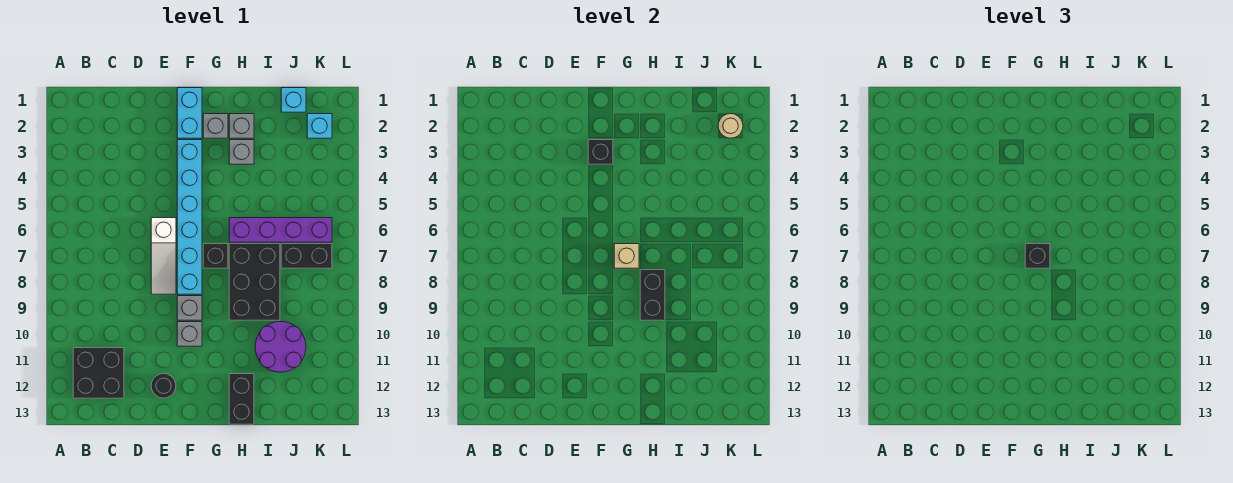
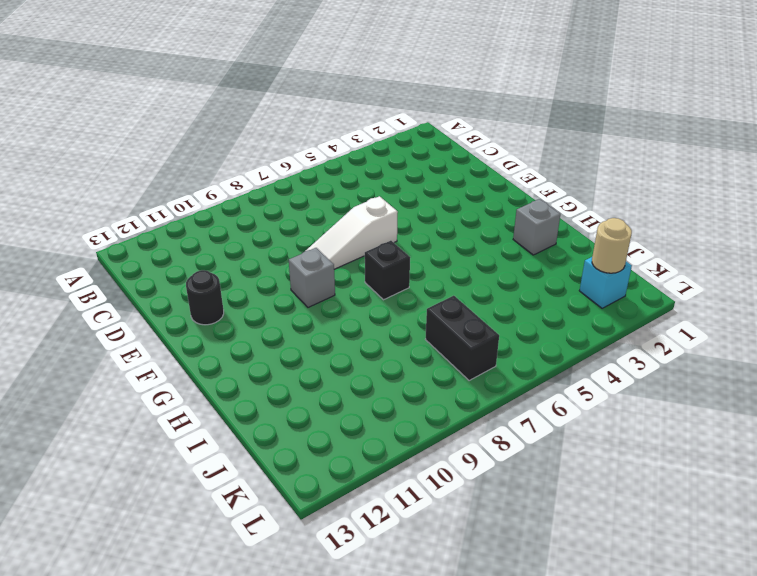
none -> black brick B11:C12 level 1
none -> cyan brick F1:F2 level 1
none -> cyan brick F3:F8 level 1

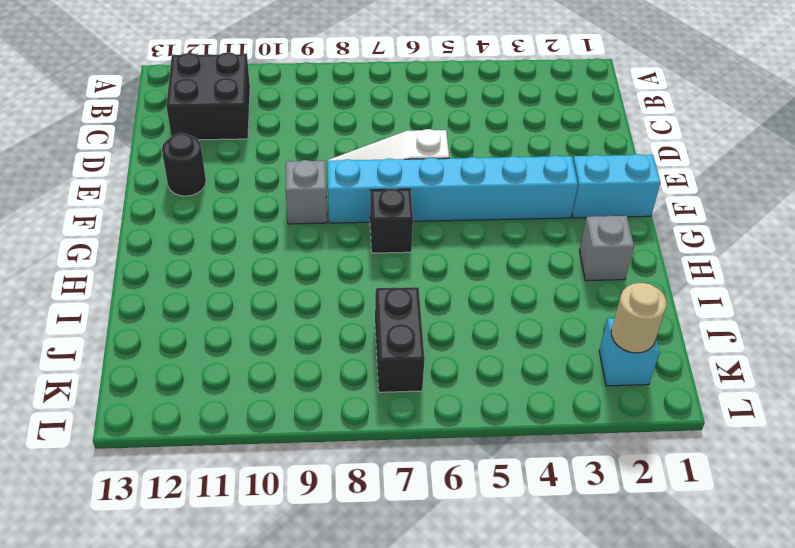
none -> grey brick F10 level 1
none -> grey brick G2 level 1
none -> grey brick H3 level 1

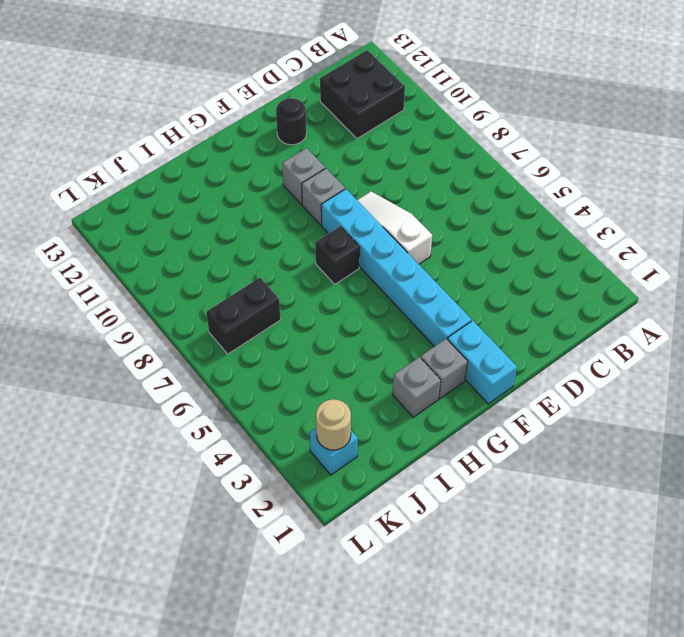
none -> grey brick H3 level 1
none -> purple brick H6:K6 level 1
none -> black brick H7:I9 level 1

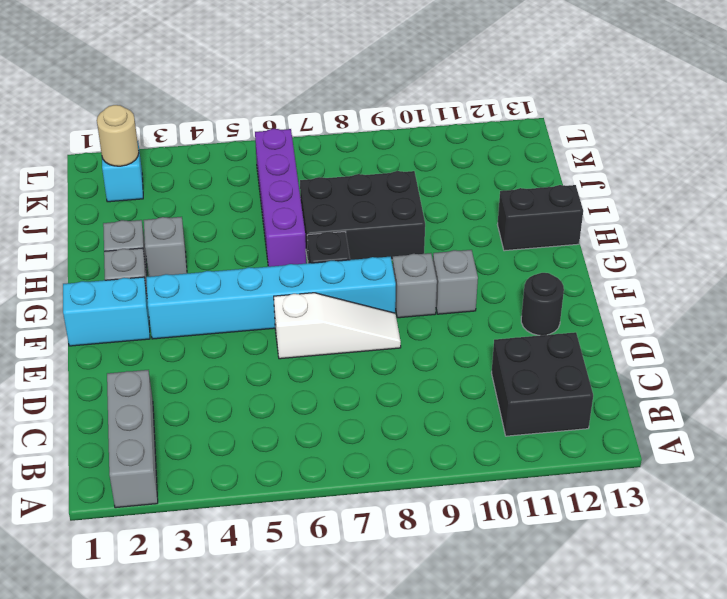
grey brick A2:C2 level 1 -> none
none -> purple round brick I10:J11 level 1
none -> cyan brick J1 level 1
none -> black brick J7:K7 level 1

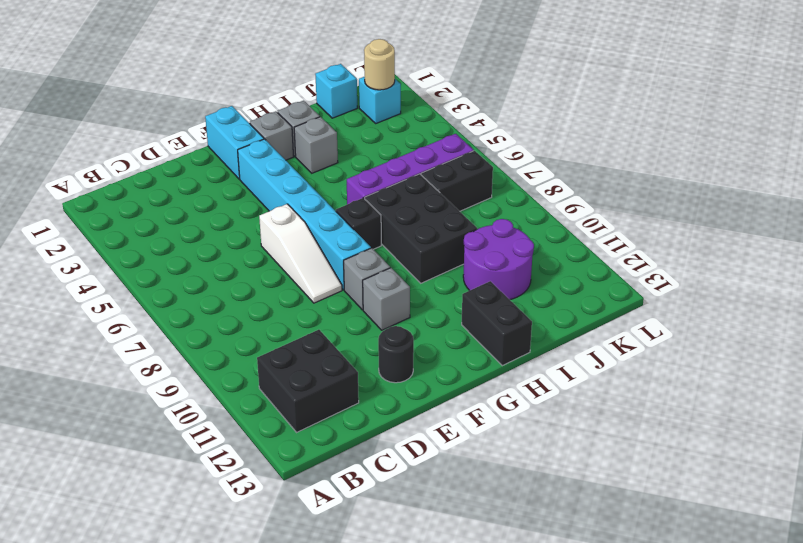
none -> black brick F3 level 2
none -> tan brick G7 level 2
none -> black brick H8:H9 level 2

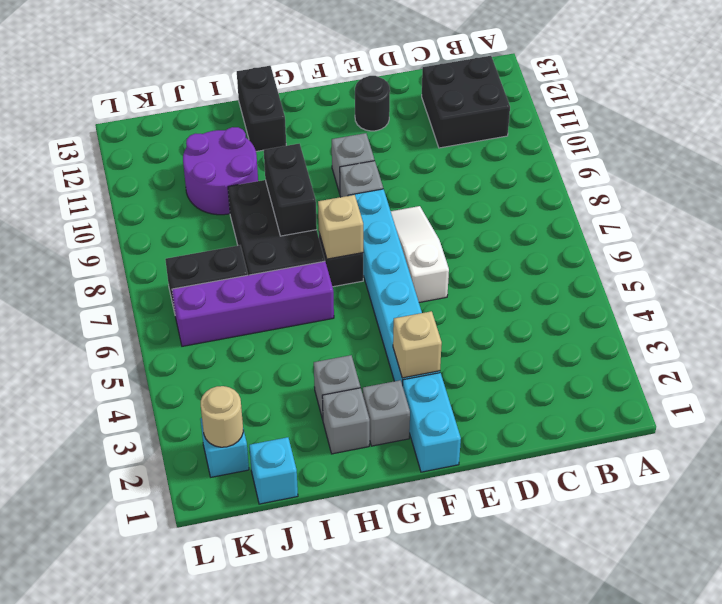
tan brick F3 level 2 -> black brick F3 level 2
none -> black brick G7 level 3

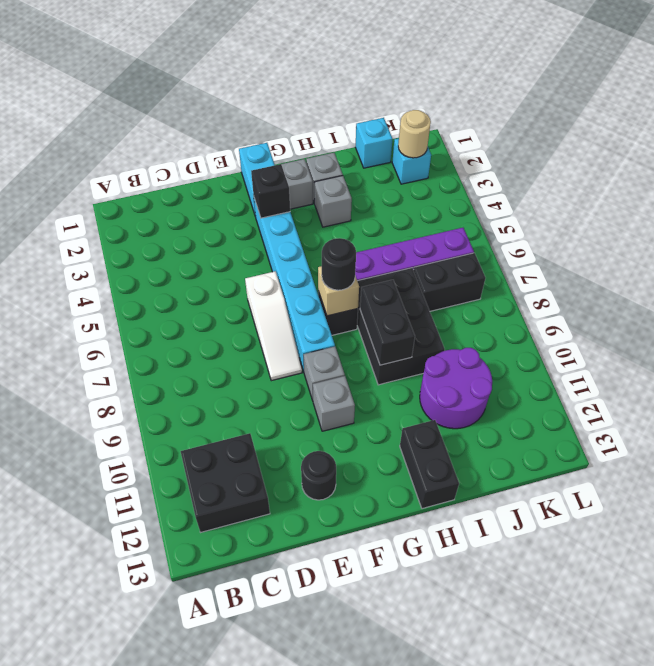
black round brick G7 level 3 -> black brick G7 level 3

